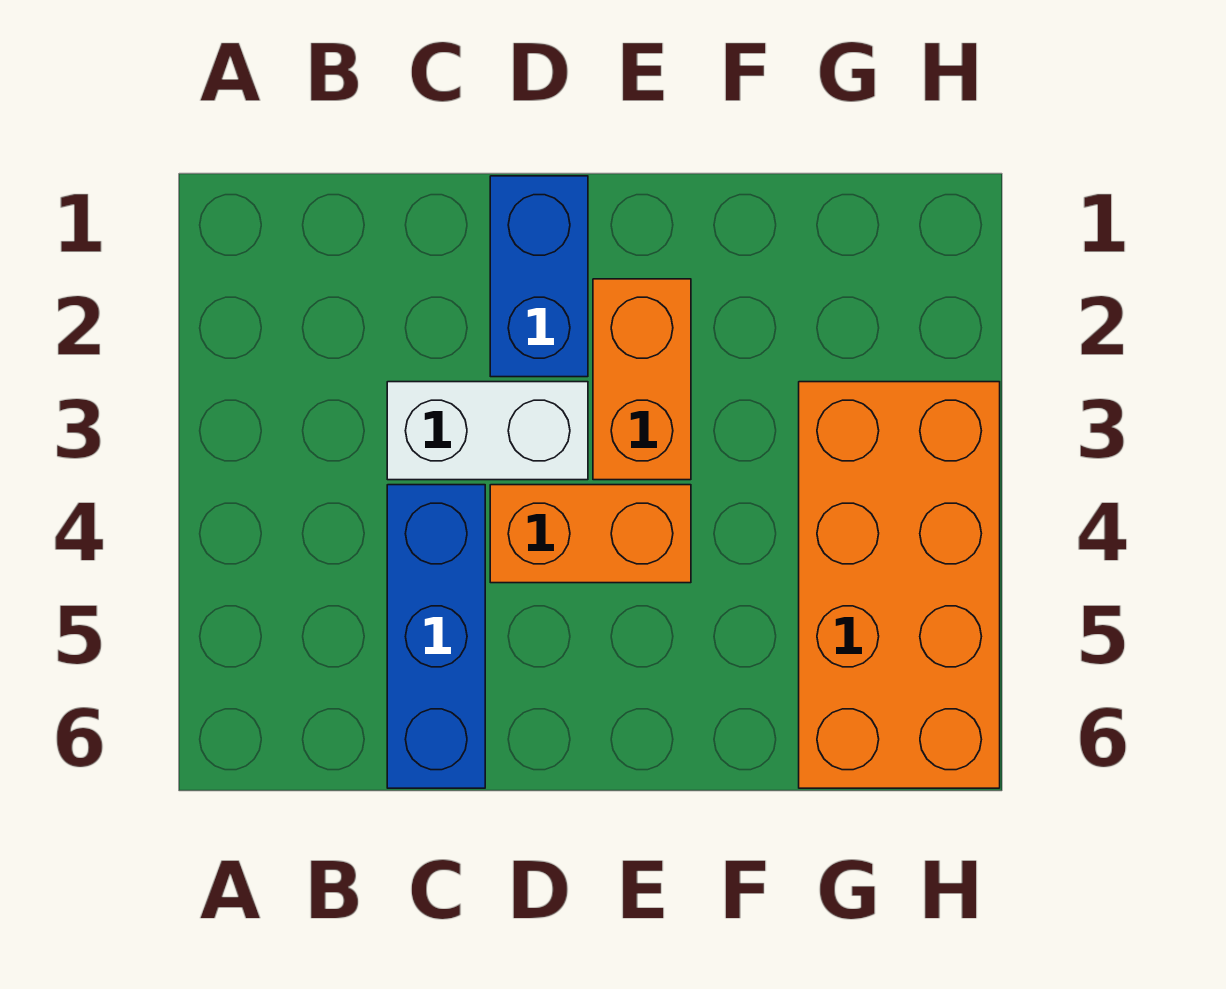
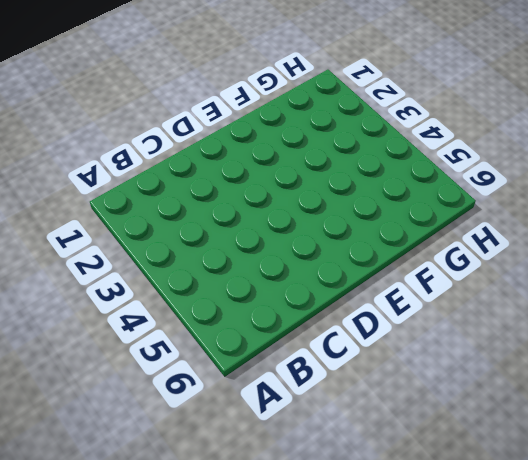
none -> white brick C3:D3 level 1
none -> blue brick C4:C6 level 1

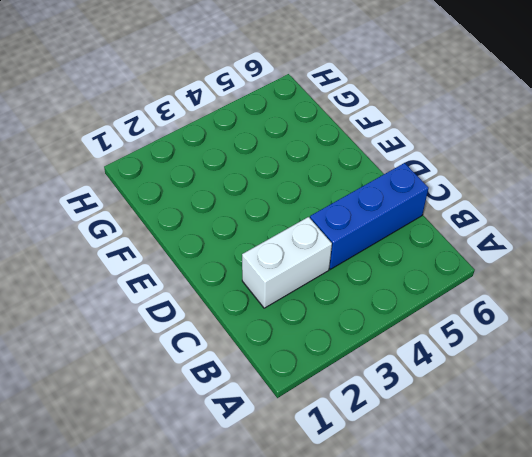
white brick C2:C3 level 1 -> white brick C3:D3 level 1
none -> blue brick D1:D2 level 1
none -> orange brick D4:E4 level 1

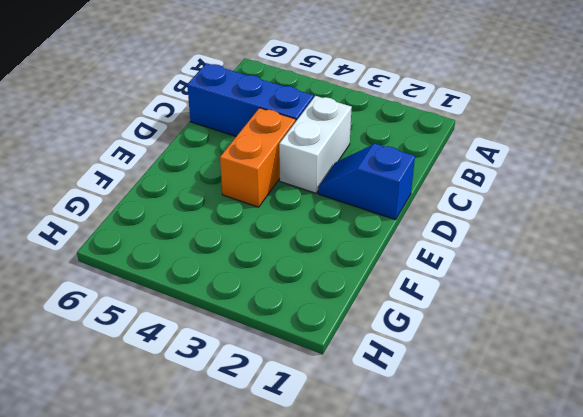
blue slope D1:D2 level 1 top 1 -> blue brick D1:D2 level 1
none -> orange brick E2:E3 level 1
none -> orange brick G3:H6 level 1

